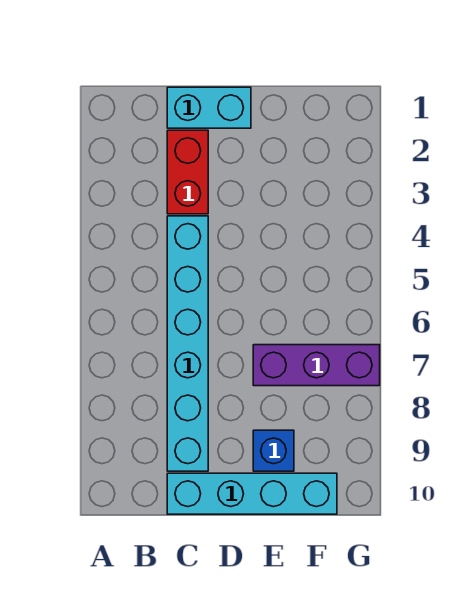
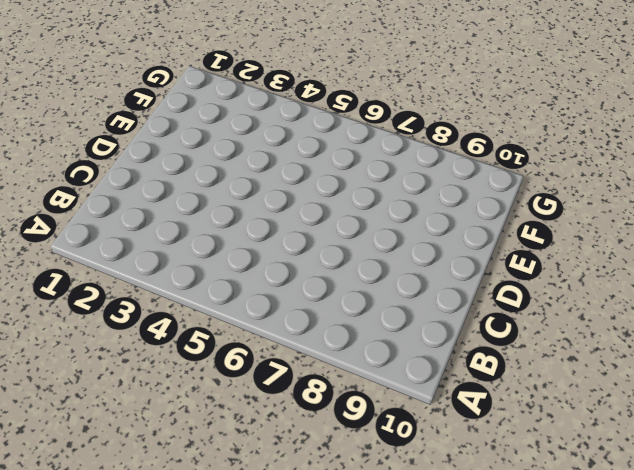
none -> cyan brick C1:D1 level 1
none -> red brick C2:C3 level 1

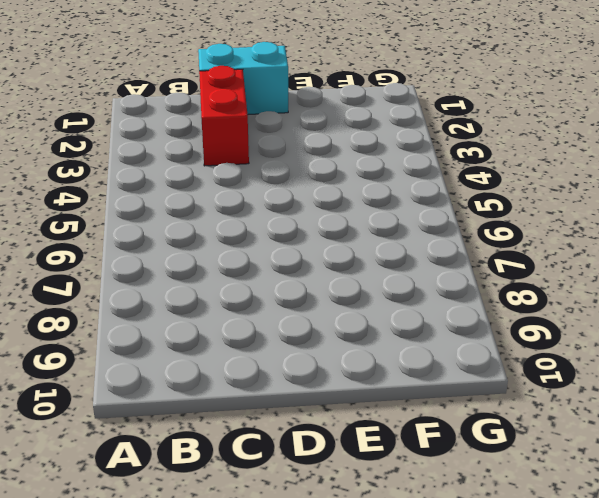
none -> cyan brick C4:C9 level 1
none -> cyan brick C10:F10 level 1

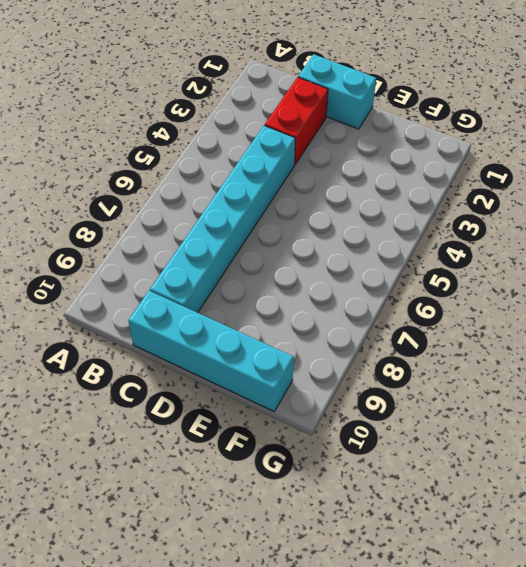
none -> purple brick E7:G7 level 1
none -> blue brick E9 level 1

